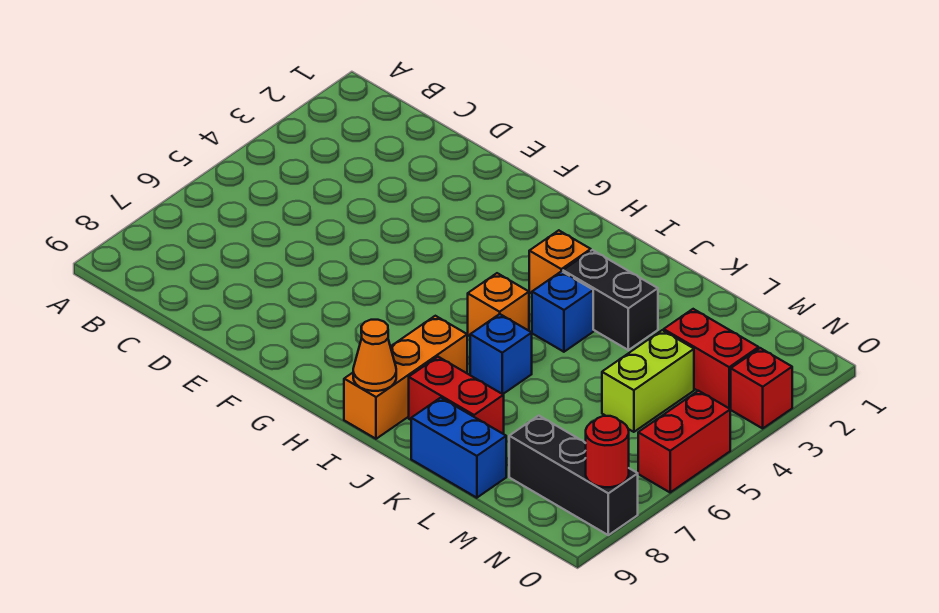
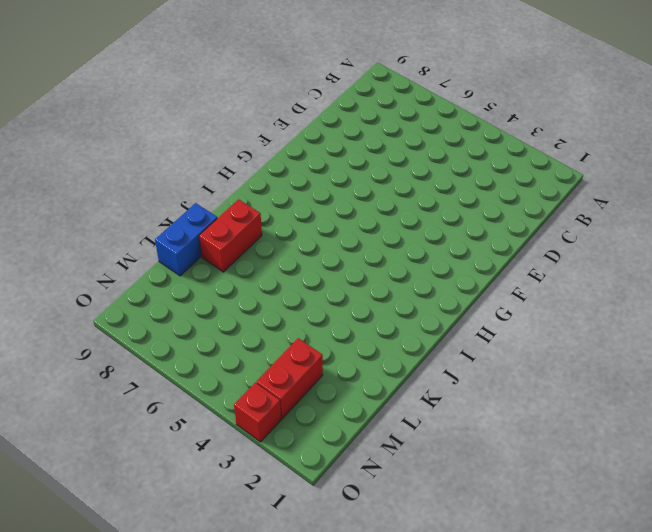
none -> orange brick I3 level 1
none -> orange brick I5 level 1
none -> orange brick I7:I9 level 1

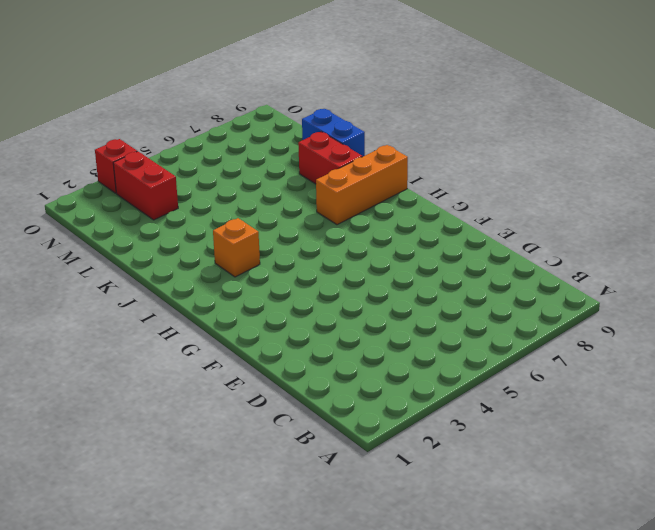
none -> orange brick I5 level 1
none -> black brick J3:K3 level 1
none -> blue brick J4 level 1

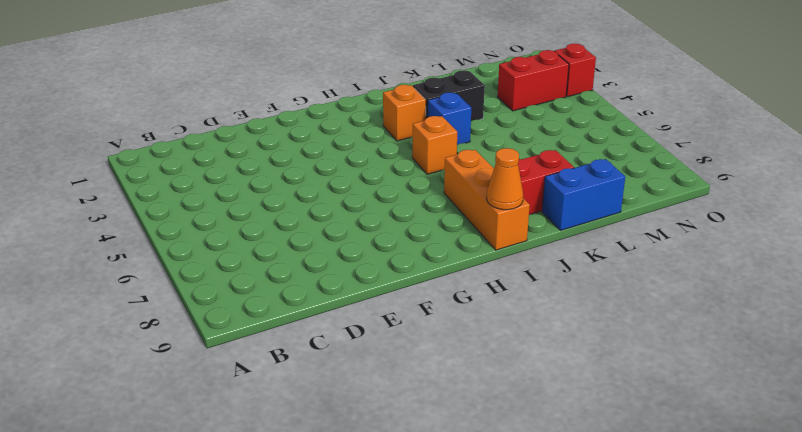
none -> blue brick J6 level 1
none -> lime brick M4:M5 level 1
none -> black brick M8:O8 level 1

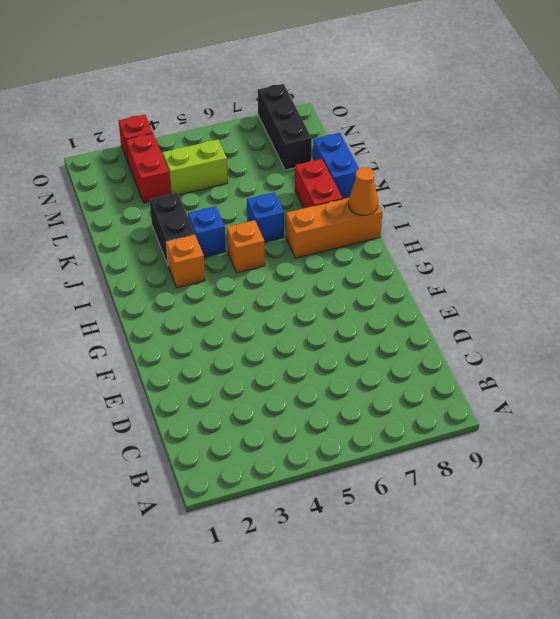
none -> red brick O5:O6 level 1
none -> red round brick O8 level 2

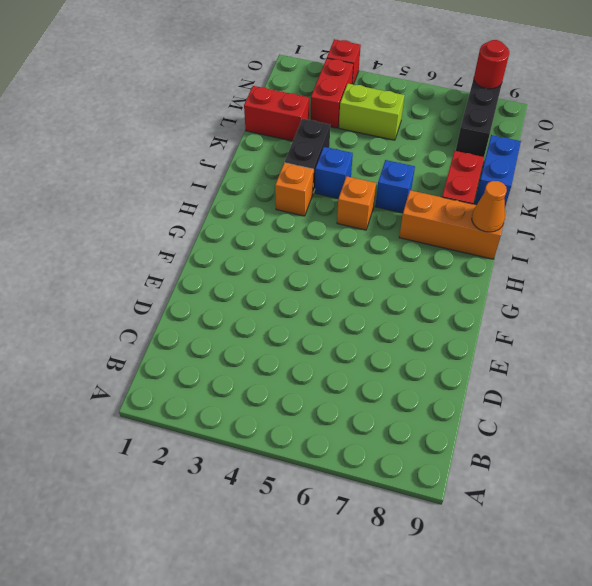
red brick L1:L2 level 1 -> red brick O5:O6 level 1

